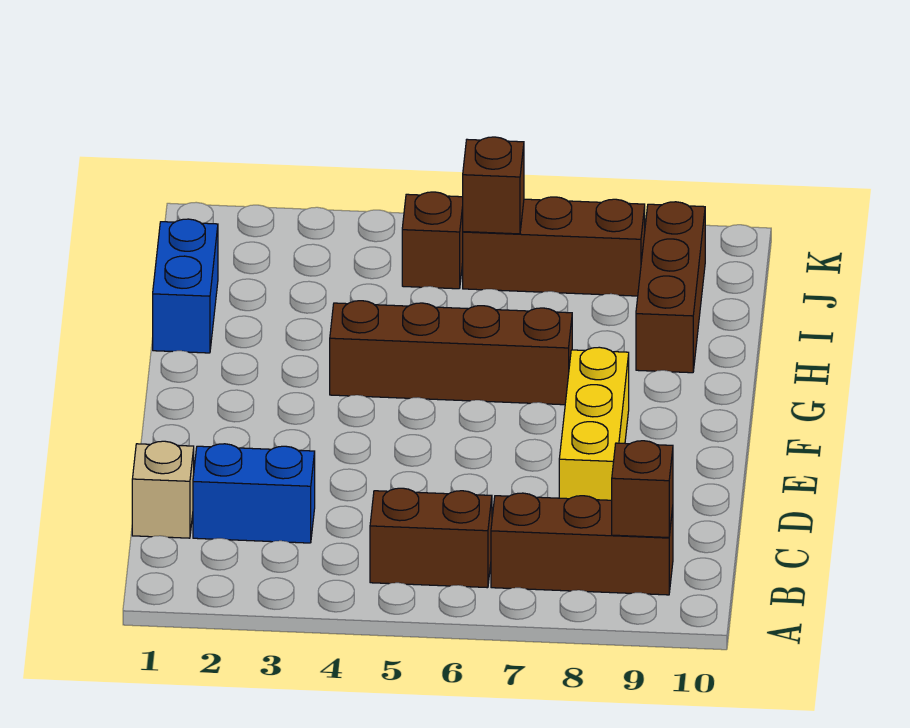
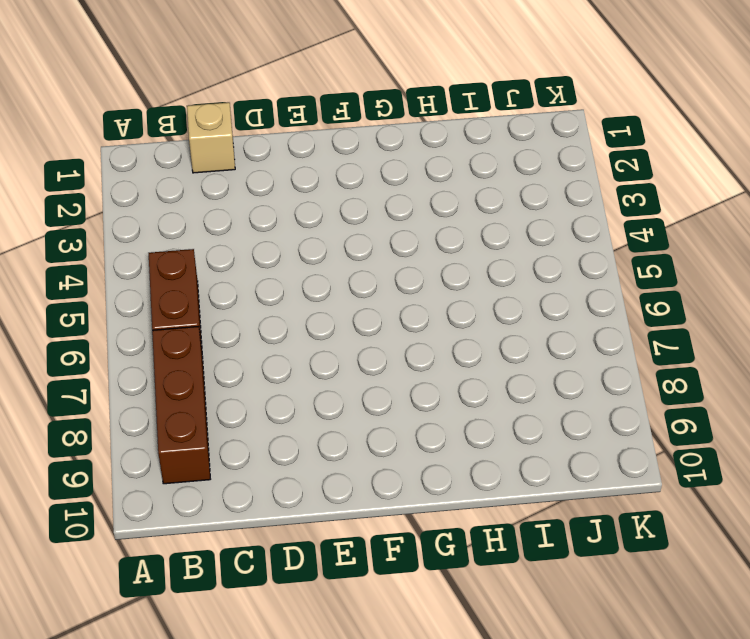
none -> blue brick C2:C3 level 1
none -> yellow brick D8:F8 level 1
none -> brown brick G4:G7 level 1

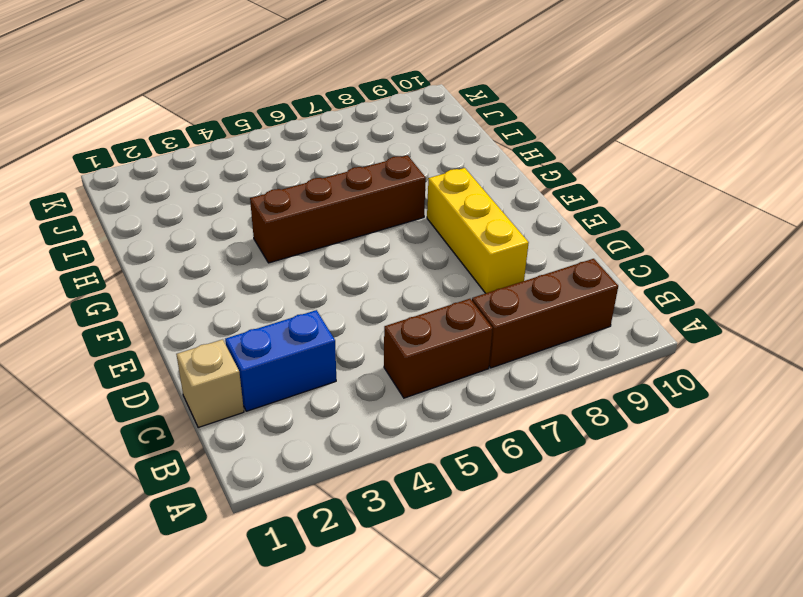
none -> blue brick H1:I1 level 1
none -> brown brick H9:J9 level 1
none -> brown brick J5 level 1

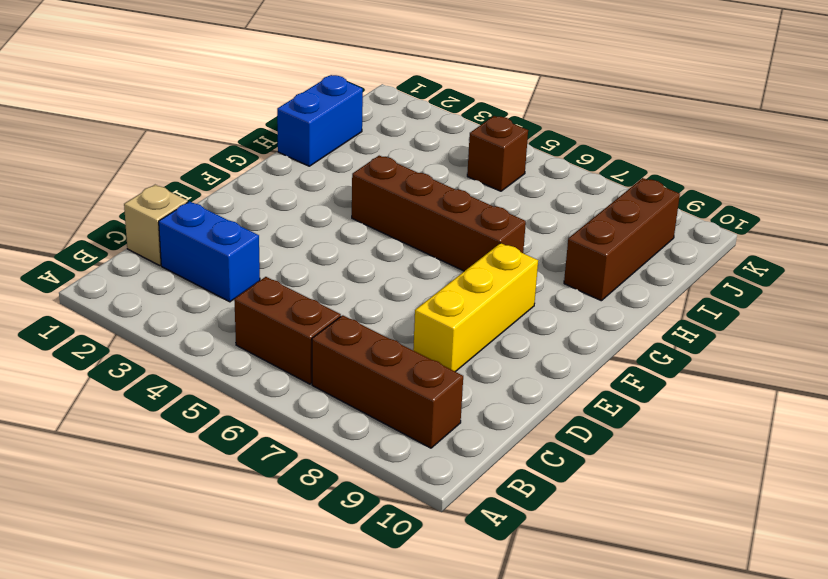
none -> brown brick J6:J8 level 1
none -> brown brick B9 level 2
none -> brown brick J6 level 2

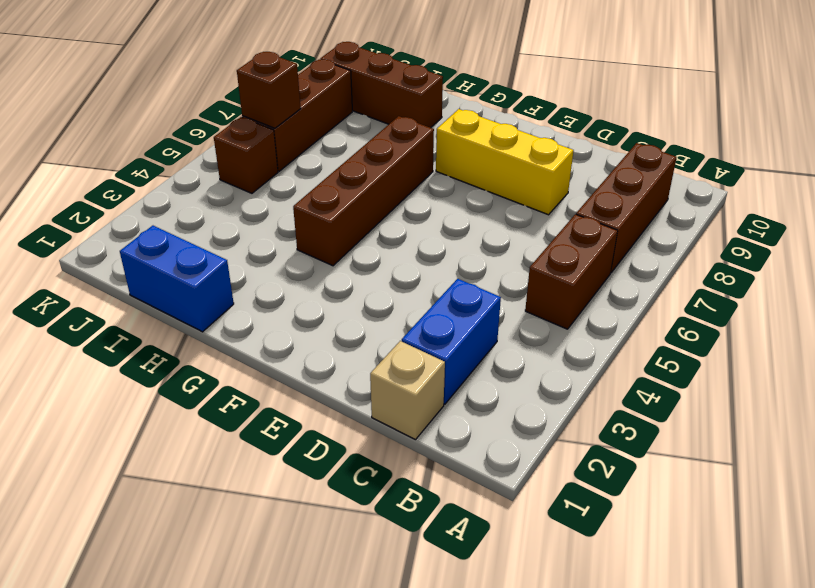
none -> brown brick B9 level 2

